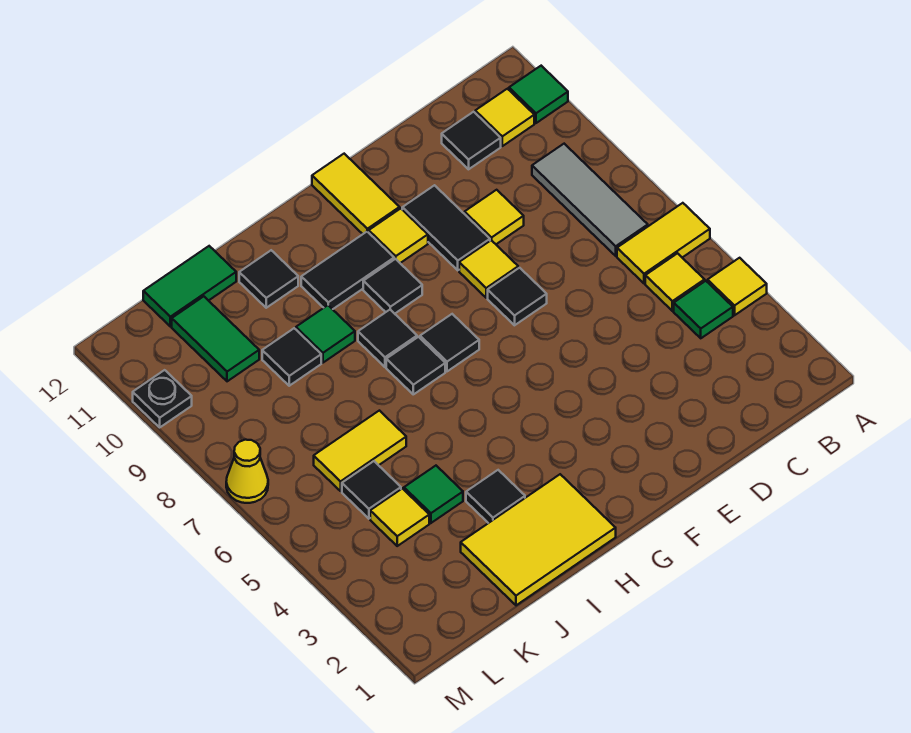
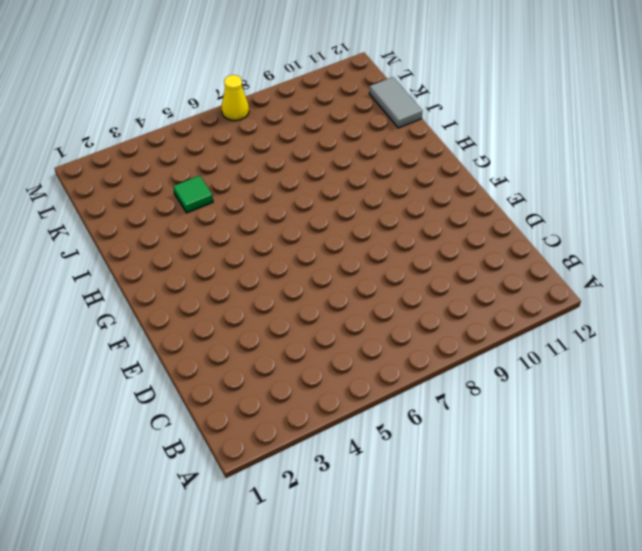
grey tile J12:K12 level 1 -> green tile J12:K12 level 1
none -> yellow tile A4 level 1
none -> yellow tile A6:B6 level 1
none -> green tile A11 level 1
none -> green tile B4 level 1

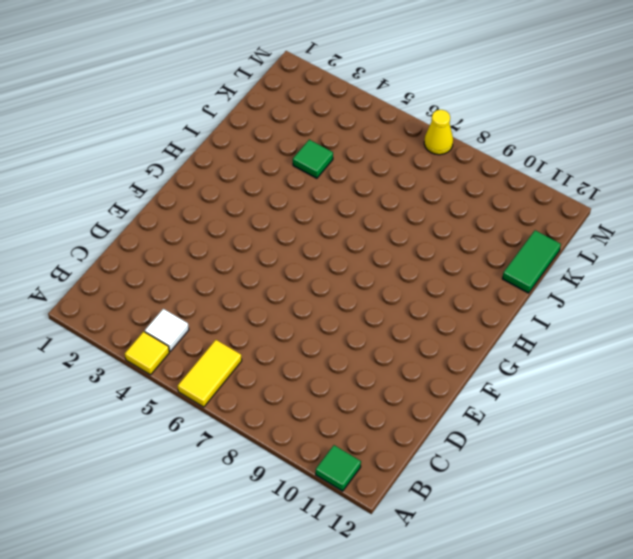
white tile B4 level 1 -> green tile B4 level 1
none -> yellow tile B5 level 1
none -> grey tile B7:B9 level 1
none -> yellow tile B11 level 1
none -> black tile C11 level 1

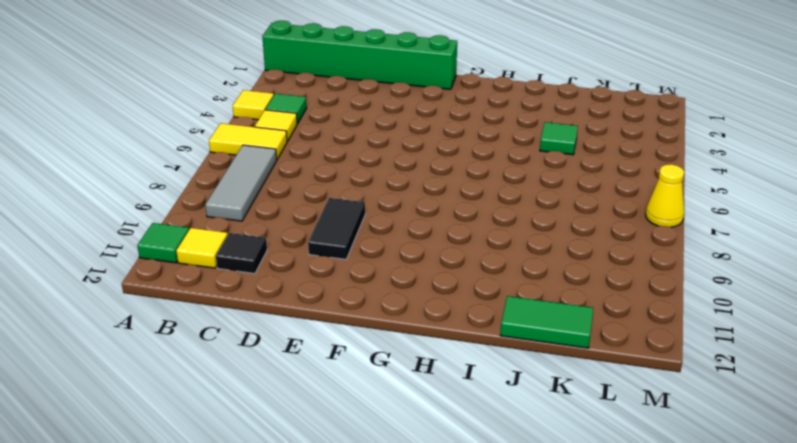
green brick A1:F1 level 1 -> none
none -> yellow tile D9 level 1
none -> black tile E7 level 1
none -> yellow tile E8 level 1
none -> yellow tile F10 level 1

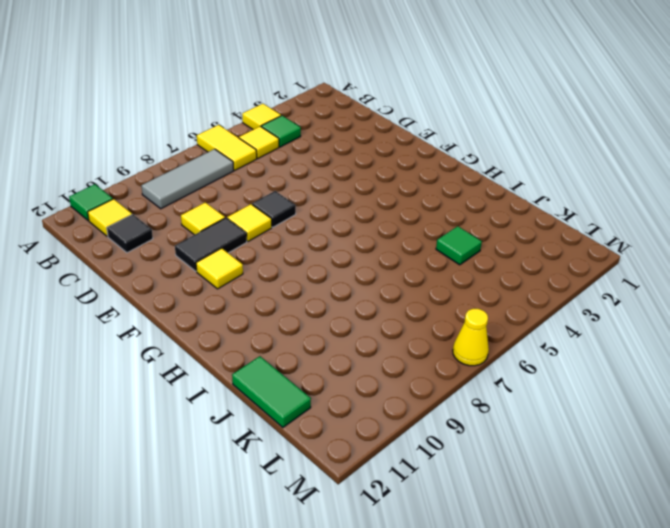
none -> yellow tile F11:F12 level 1
none -> black tile G7 level 1
none -> black tile G9 level 1
none -> black tile G10:H10 level 1

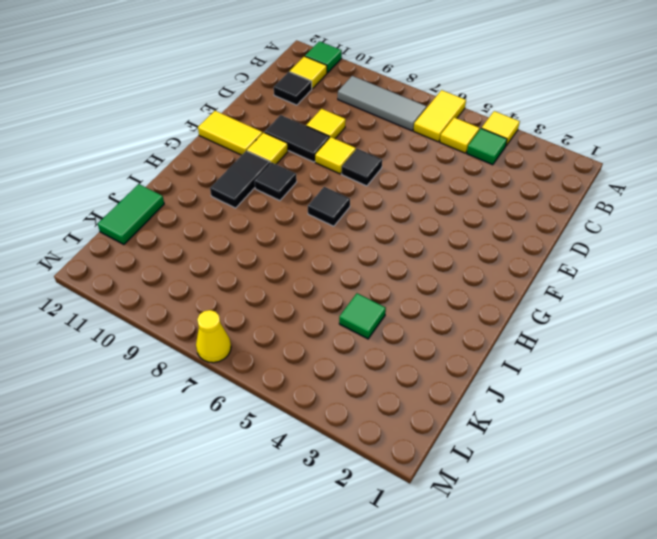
none -> yellow tile H1:J2 level 1
none -> black tile H7 level 1
none -> black tile H8 level 1
none -> black tile I3 level 1

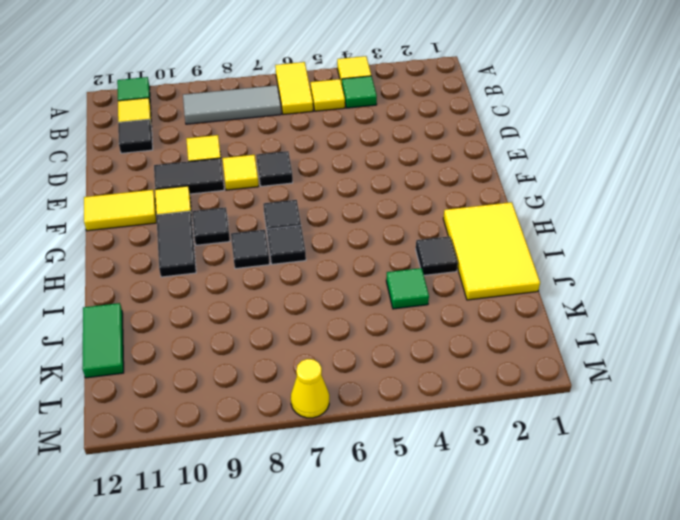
none -> green tile I9 level 1
none -> black tile I11 level 1
none -> yellow tile J6:K6 level 1
none -> black tile J9 level 1

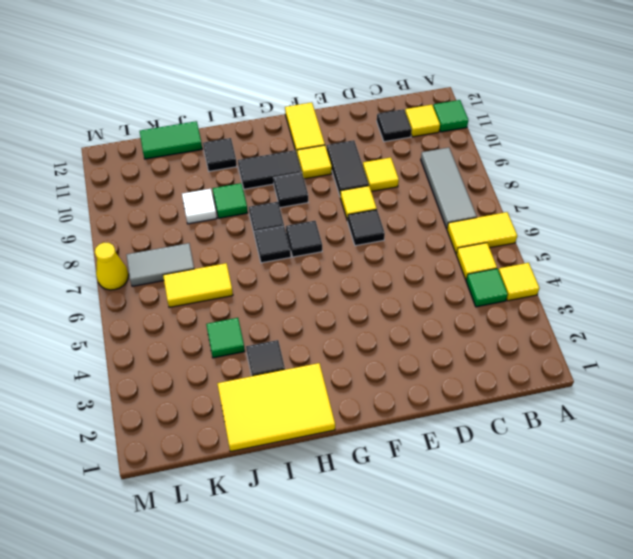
white tile J9 level 1 -> black tile J9 level 1
grey tile K7:L7 level 1 -> none
none -> yellow tile K4 level 1
none -> black tile K5 level 1
none -> green tile K10:K11 level 1
none -> black plate M10 level 1

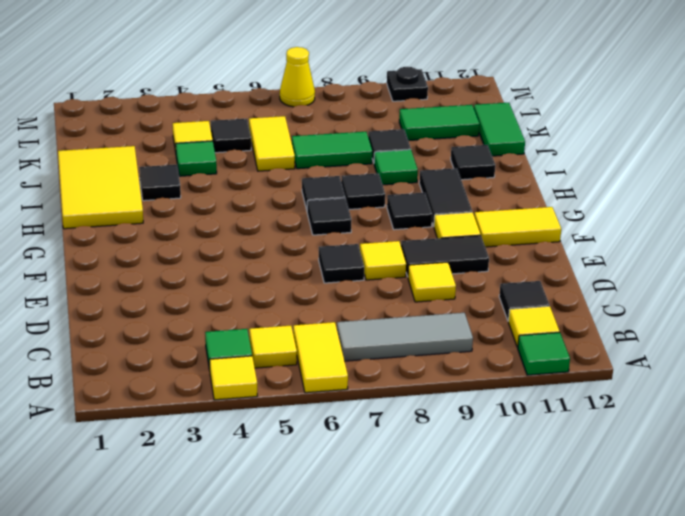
green tile J7:J8 level 1 -> none

